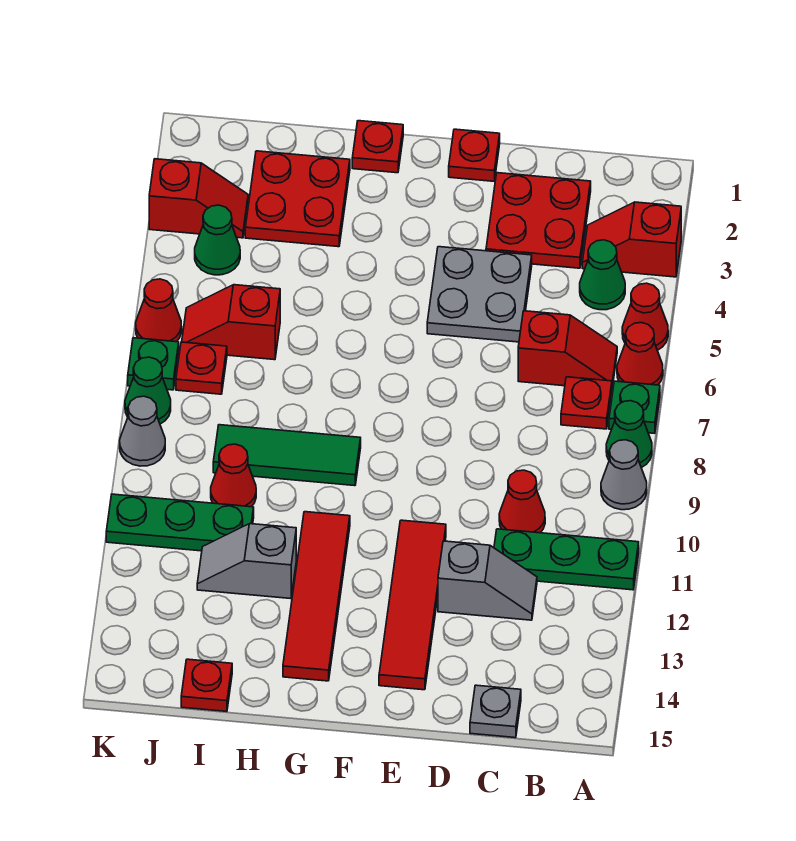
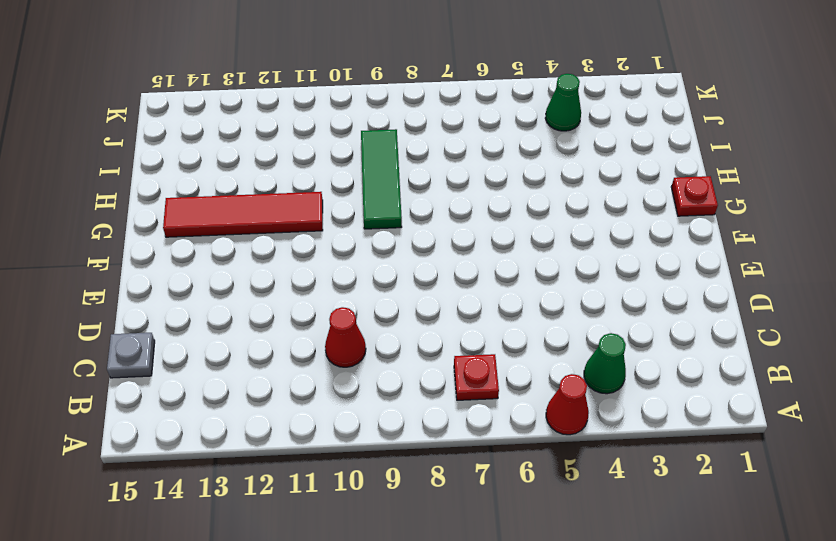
none -> red slope A3:B3 level 1 top A
none -> red cone A6 level 1
none -> green plate A7 level 1
none -> green cone A8 level 1

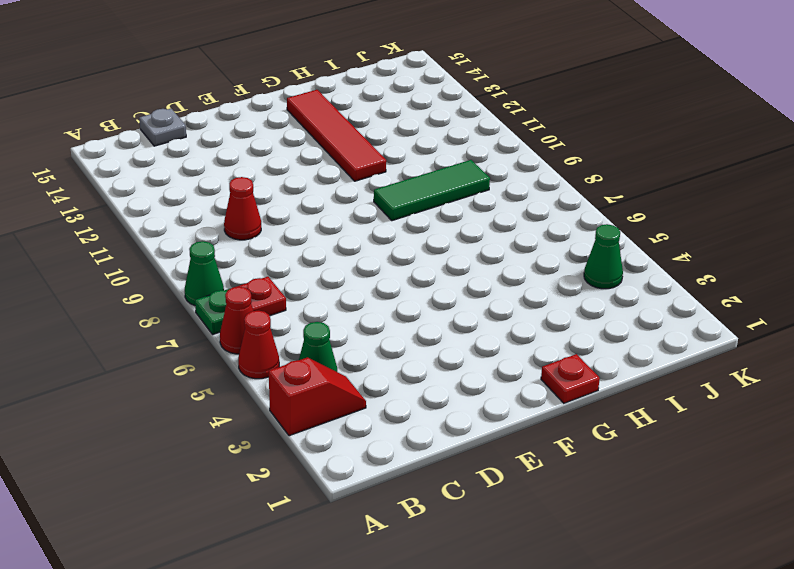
none -> grey cone A9 level 1
none -> green plate A11:C11 level 1
none -> red slope B6:C6 level 1 top C
none -> red plate C2:D3 level 1

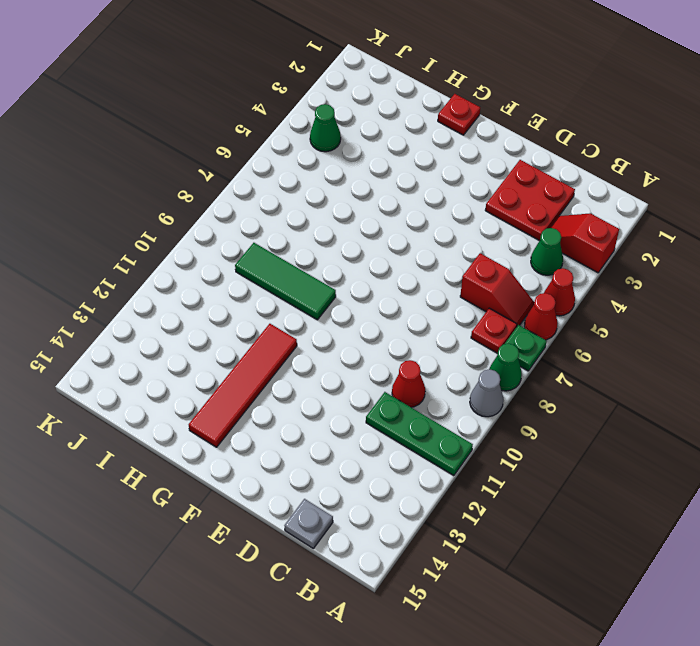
none -> grey slope C12:D12 level 1 top D
none -> grey plate D4:E5 level 1
none -> red plate E1 level 1
none -> red tile E11:E14 level 1

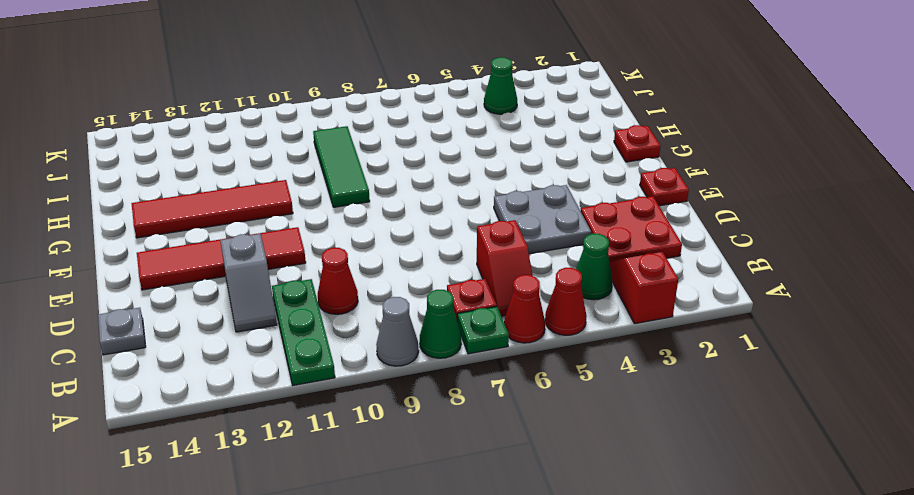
none -> red plate H2:I3 level 1
none -> grey slope H12:I12 level 1 top H
none -> red slope I6:J6 level 1 top I
none -> red cone I10 level 1

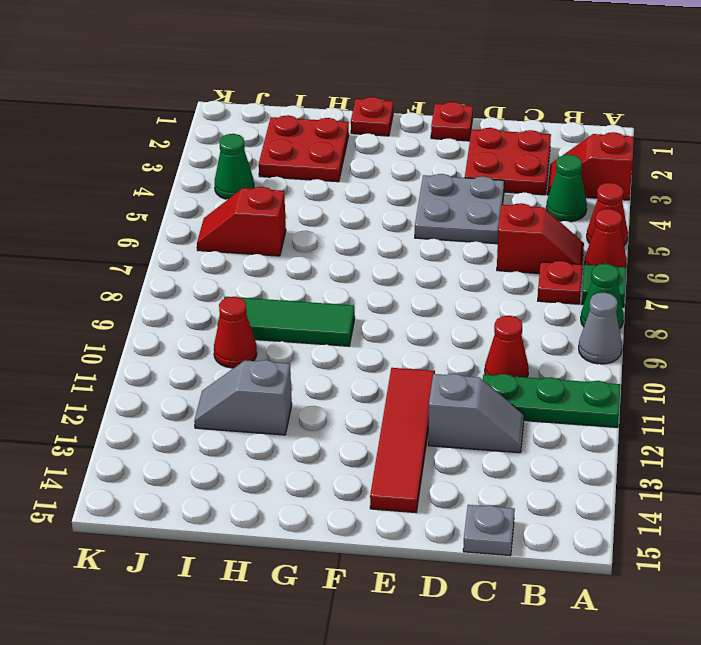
none -> red tile G11:G14 level 1
none -> green plate I11:K11 level 1
none -> red plate I15 level 1
none -> red slope J3:K3 level 1 top K

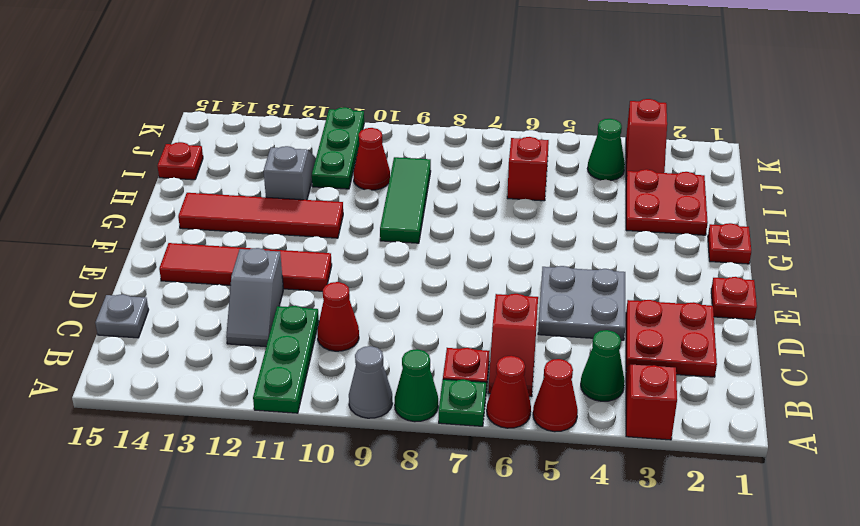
none -> red plate J7 level 1
none -> red cone K6 level 1
none -> green plate K7 level 1
none -> green cone K8 level 1

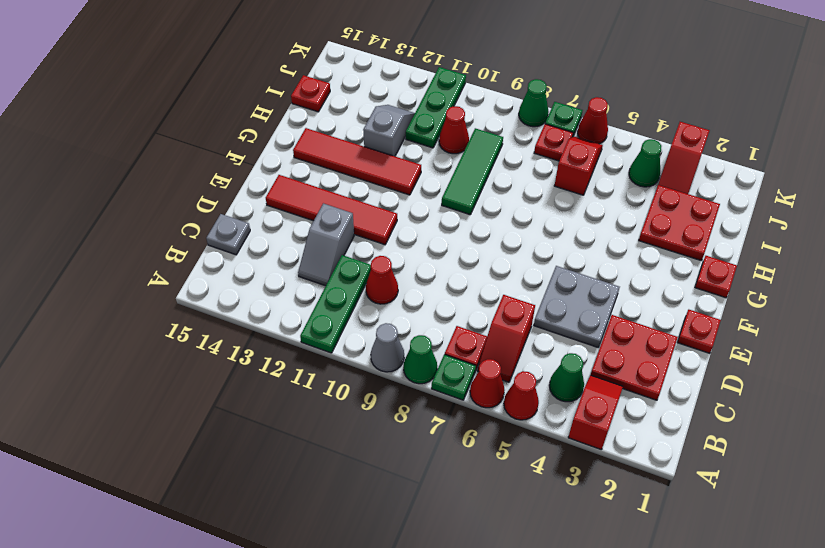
none -> grey cone K9 level 1

